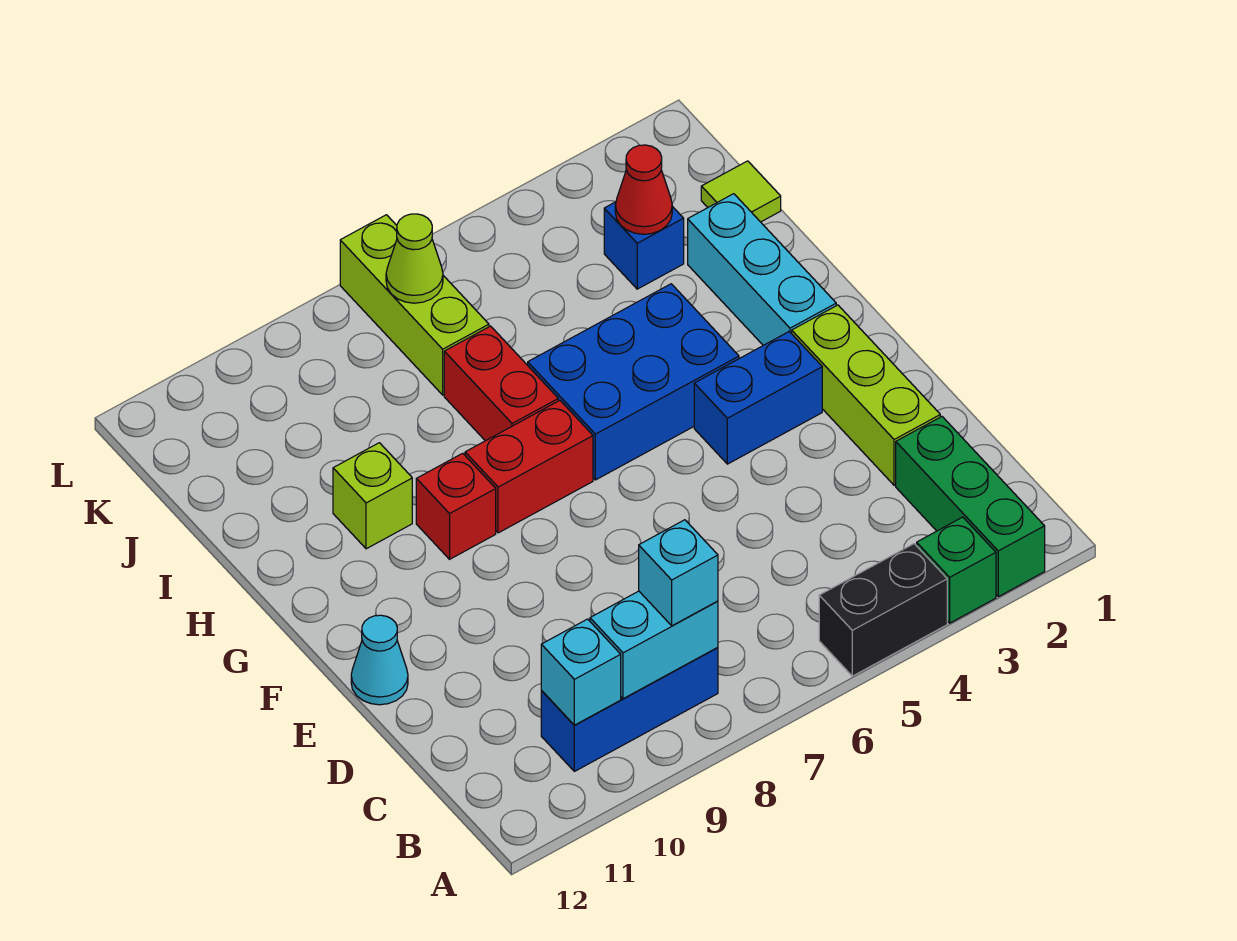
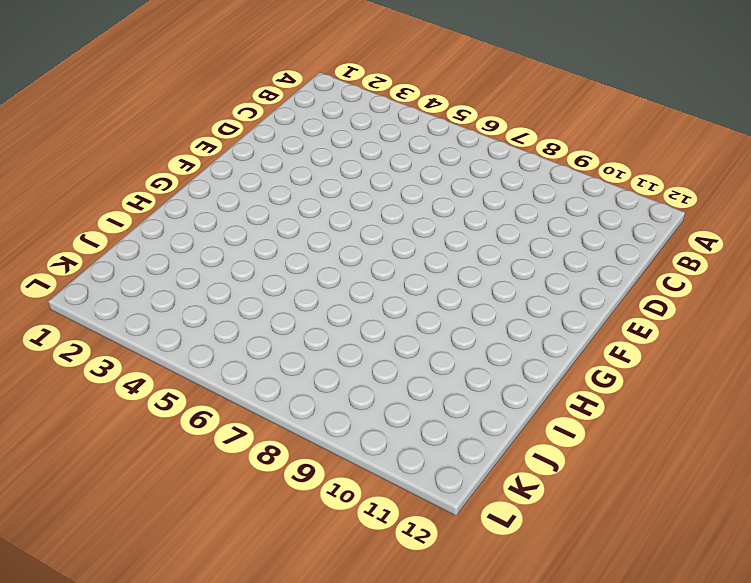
none -> green brick A2:C2 level 1
none -> green brick A3 level 1
none -> black brick A4:A5 level 1

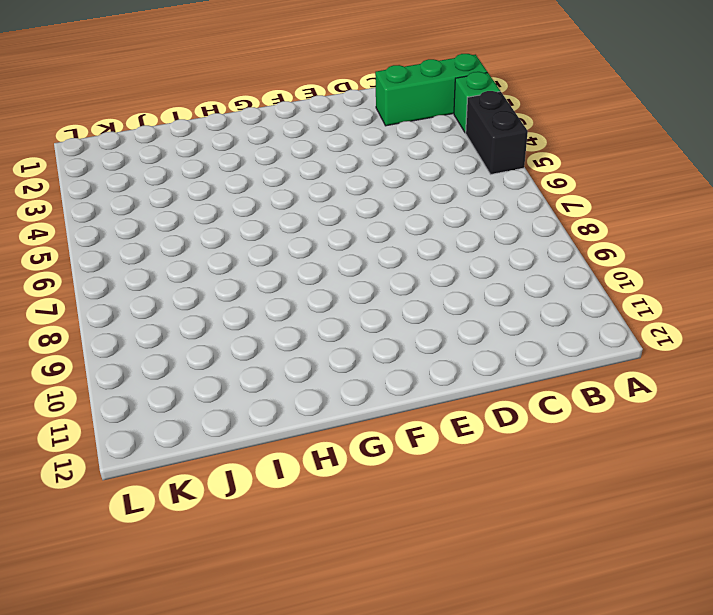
none -> blue brick B8:B10 level 1
none -> lime brick D2:F2 level 1
none -> cyan cone E12 level 1

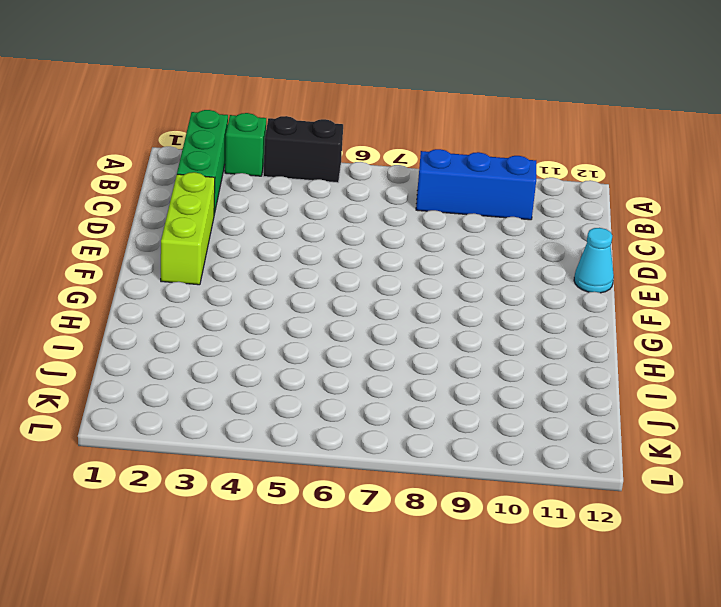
none -> blue brick F3:F4 level 1
none -> cyan brick G2:I2 level 1
none -> blue brick G4:H6 level 1

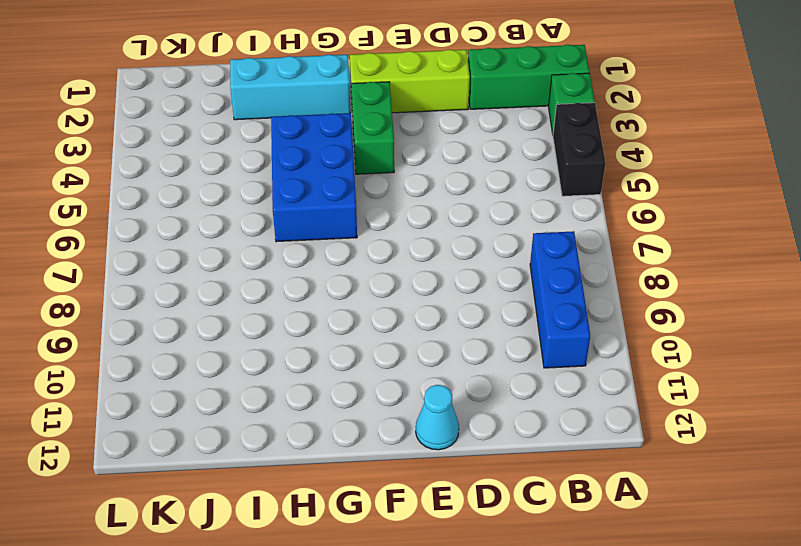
green brick F3:F4 level 1 -> blue brick F3:F4 level 1
none -> red brick G7:G8 level 1
none -> red brick G9 level 1
none -> red brick H7:I7 level 1

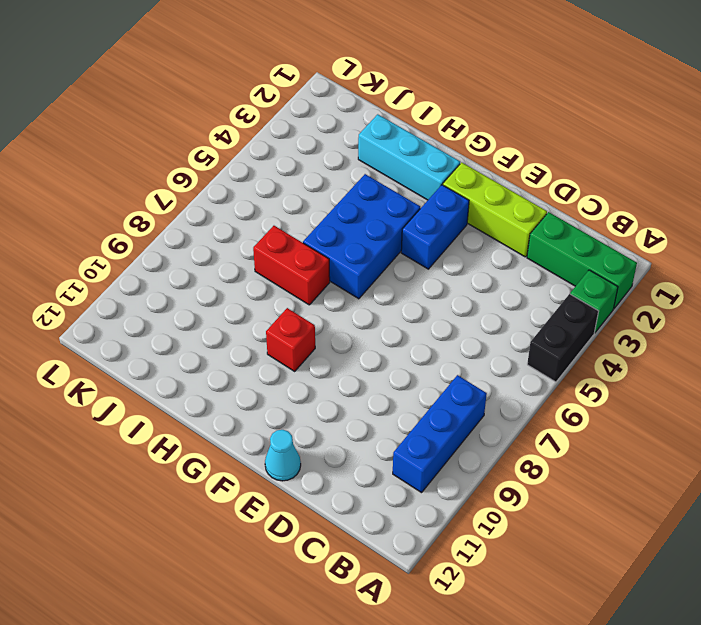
none -> red brick G7:G8 level 1
none -> lime brick H10 level 1
none -> lime tile J1 level 1

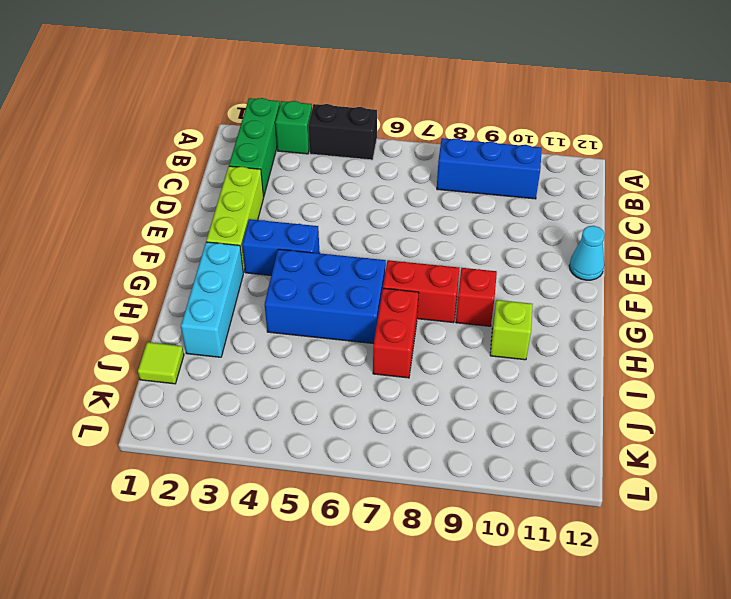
none -> blue brick J3 level 1
none -> lime brick J7:L7 level 1
none -> cyan brick B8:B9 level 2

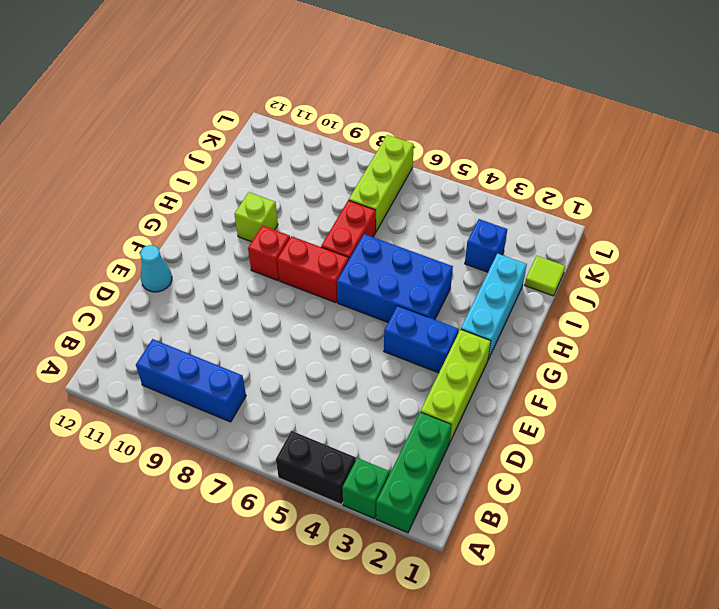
none -> cyan brick B8:B9 level 2
none -> cyan brick B10 level 2
none -> red cone J3 level 2

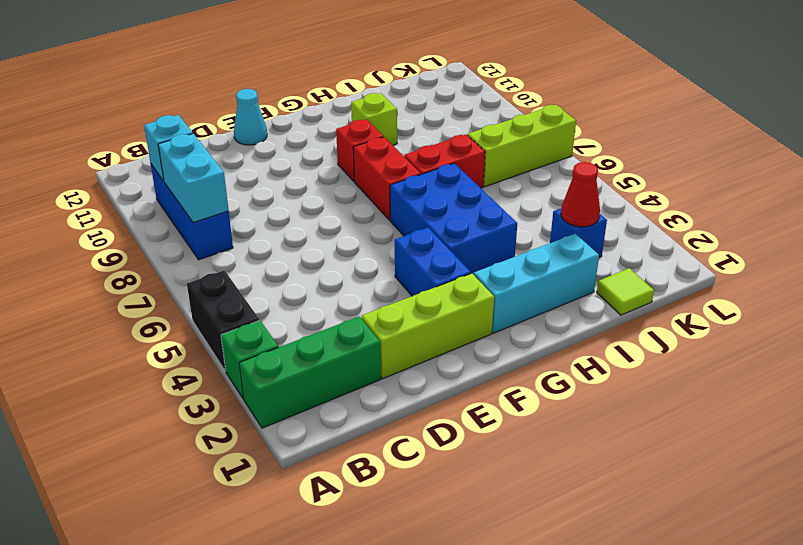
none -> lime cone K7 level 2
none -> cyan brick B8 level 3

